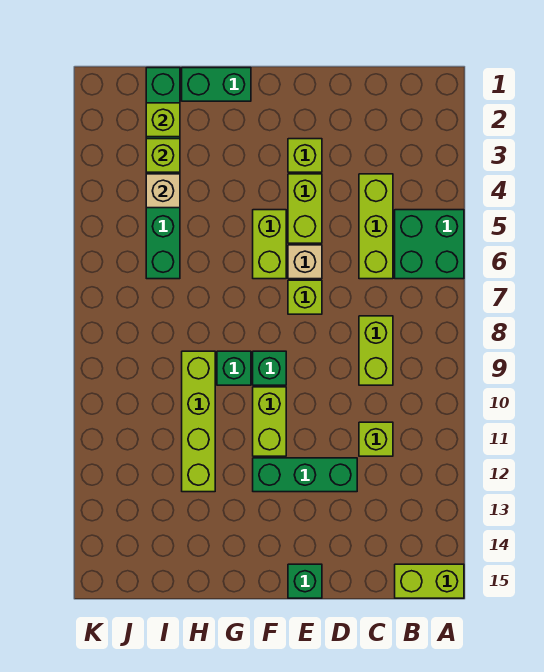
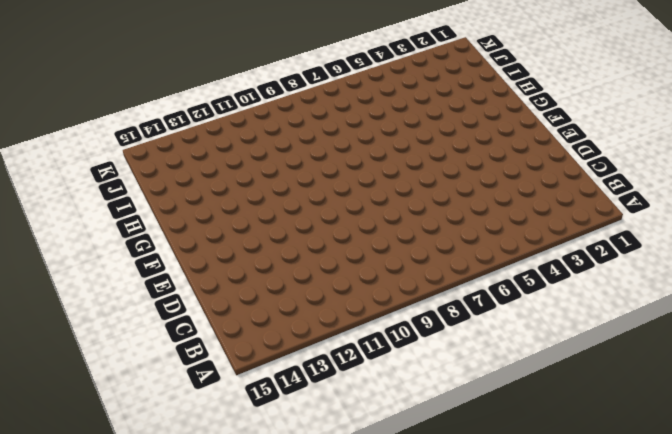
none -> green brick A5:B6 level 1
none -> lime brick A15:B15 level 1
none -> lime brick C4:C6 level 1

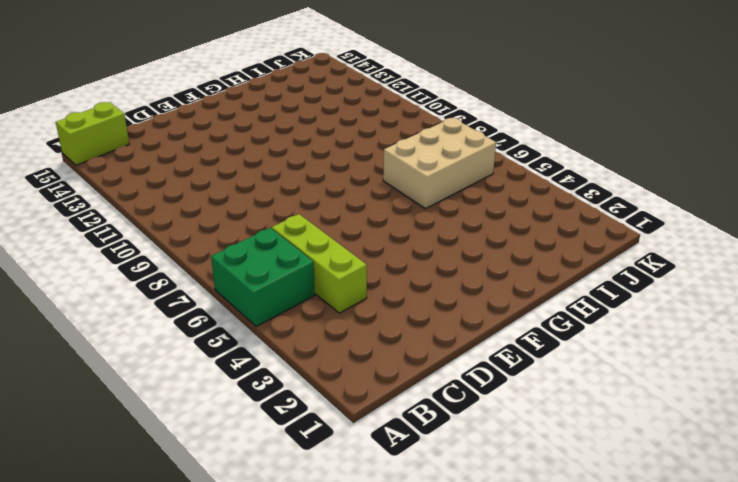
tan brick H6:J7 level 1 -> green brick I1:I6 level 1
none -> lime brick C8:C9 level 1
none -> lime brick C11 level 1
none -> green brick D12:F12 level 1

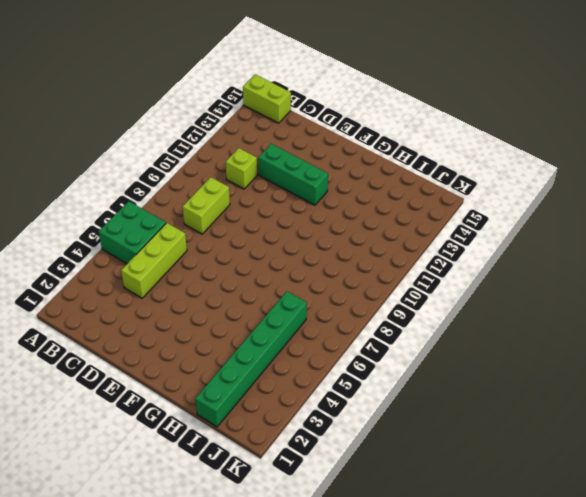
none -> lime brick E3 level 1
none -> lime brick E4:E5 level 1
none -> tan brick E6 level 1

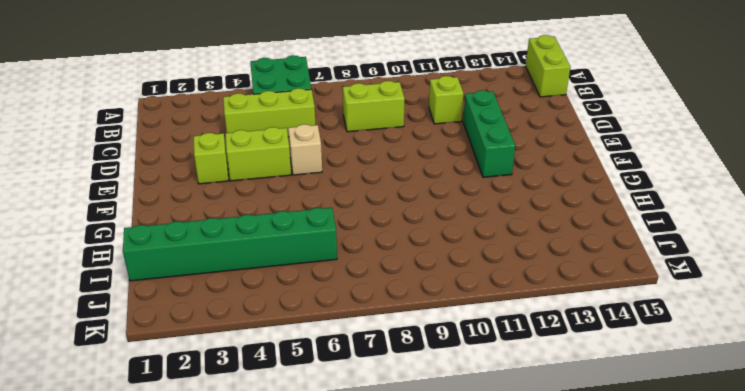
none -> lime brick E7 level 1
none -> green brick E15 level 1
none -> lime brick F5:F6 level 1

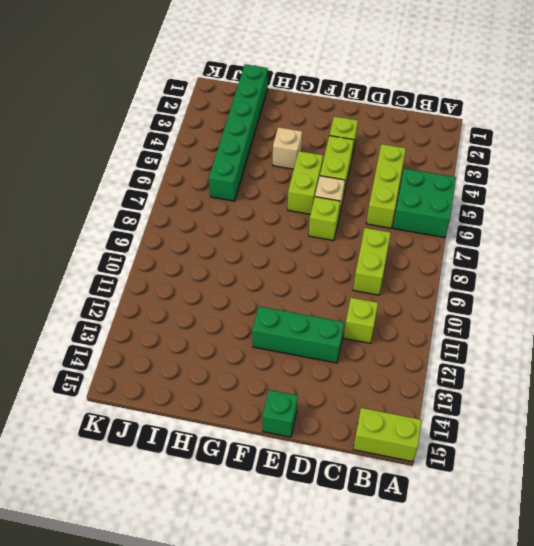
tan brick G4 level 1 -> tan brick I4 level 2
none -> green brick F9 level 1
none -> lime brick F10:F11 level 1
none -> green brick G1:H1 level 1

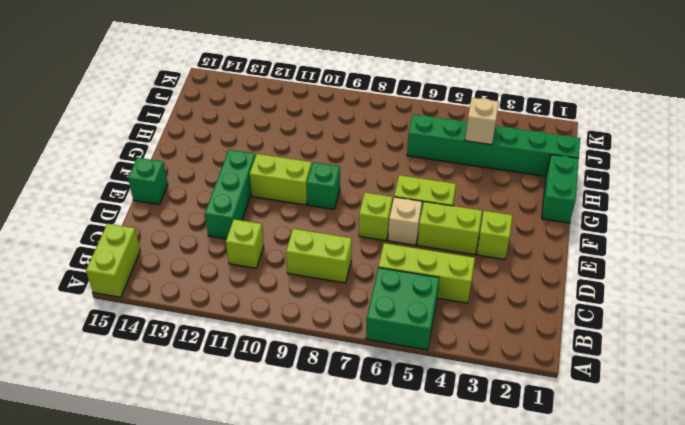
none -> green brick G9 level 1
none -> lime brick H9:H12 level 1
none -> lime brick I2 level 2

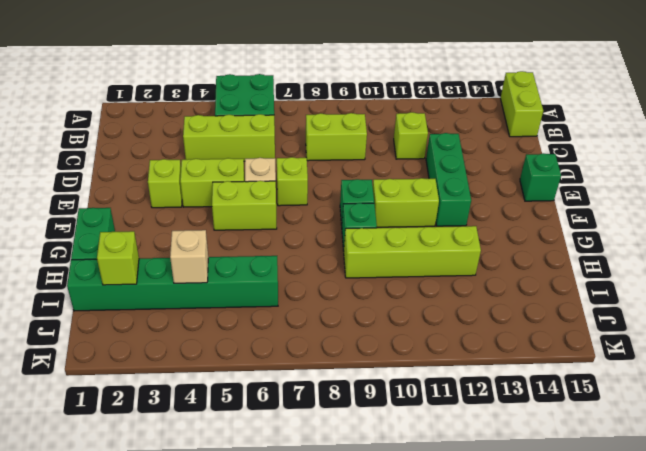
none -> lime brick I3 level 2

